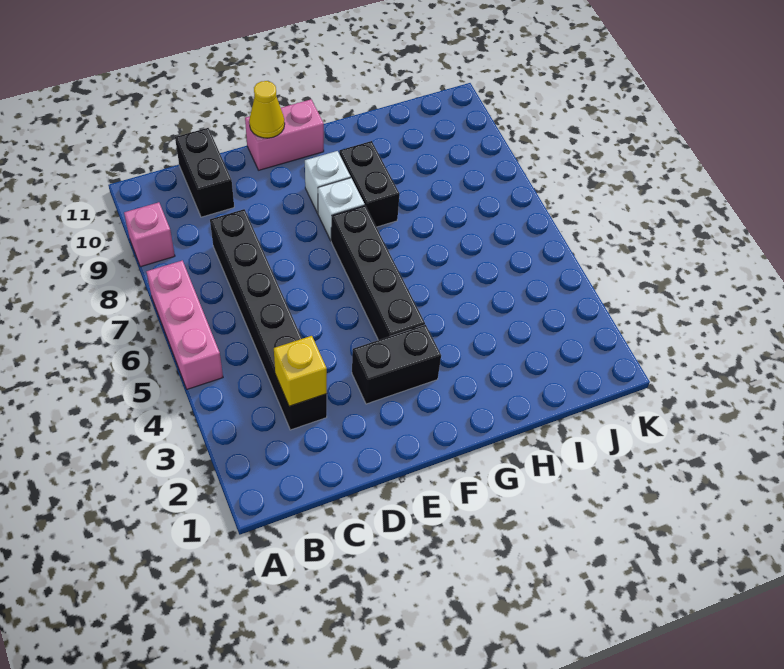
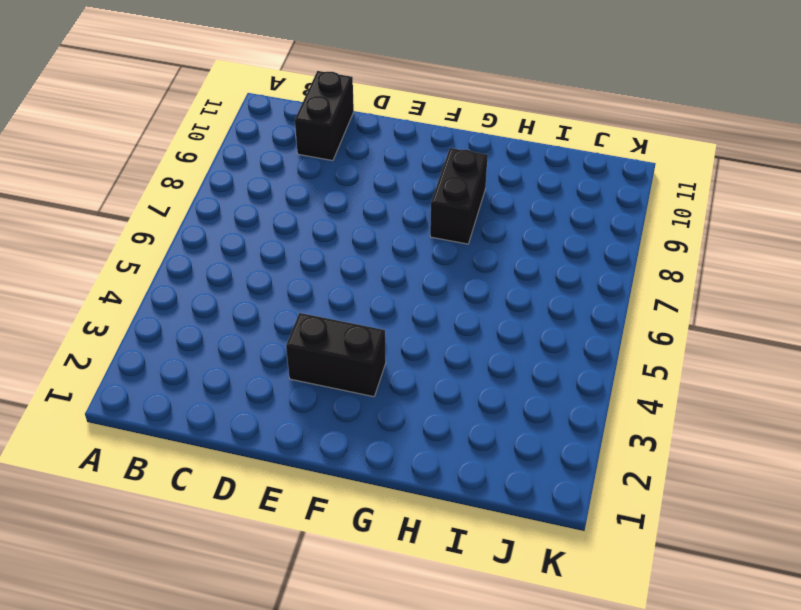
none -> pink brick A5:A7 level 1
none -> pink brick A9 level 1
none -> black brick C3:C8 level 1

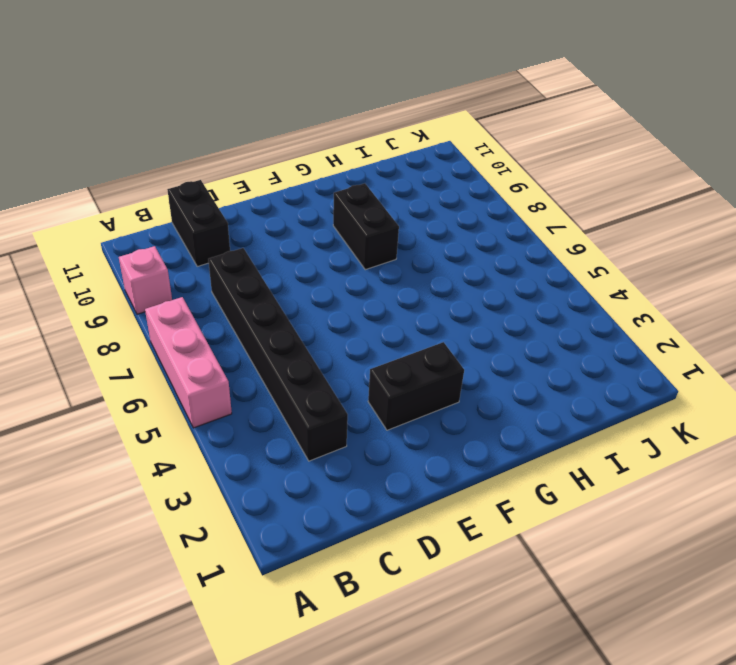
none -> pink brick E11:F11 level 1
none -> black brick F4:F7 level 1
none -> white brick F8 level 1

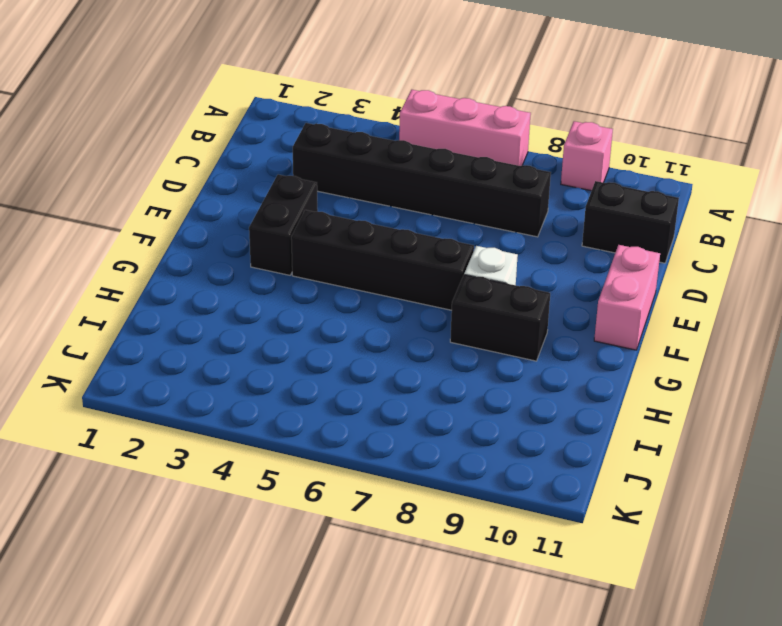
none -> white brick F9 level 1
none -> yellow brick C3 level 2
none -> yellow cone E11 level 2

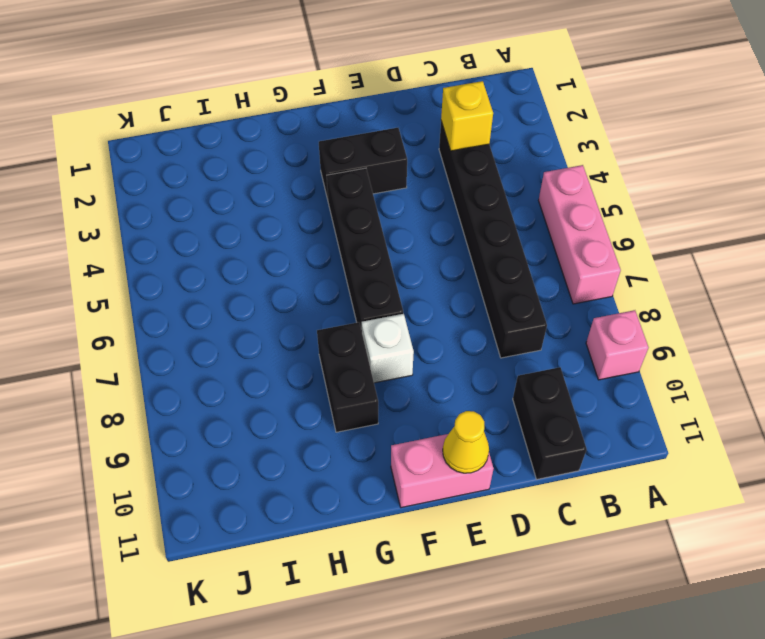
none -> white brick F9 level 1

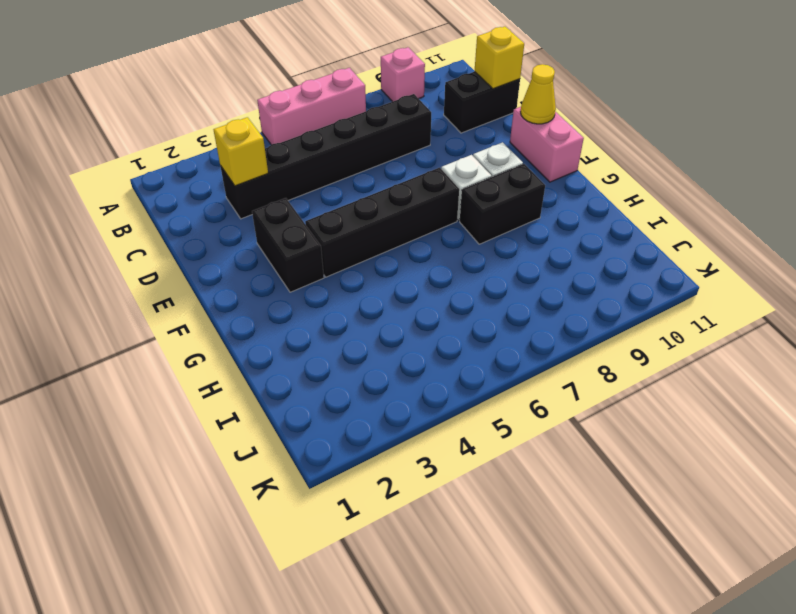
yellow brick C11 level 2 -> none

